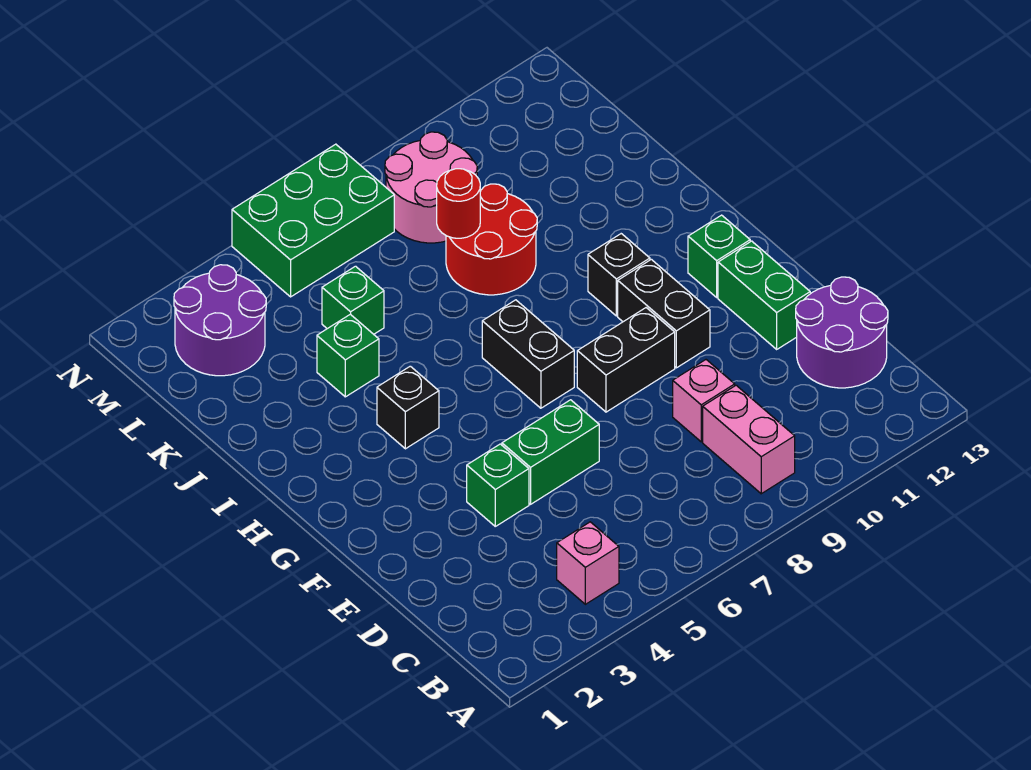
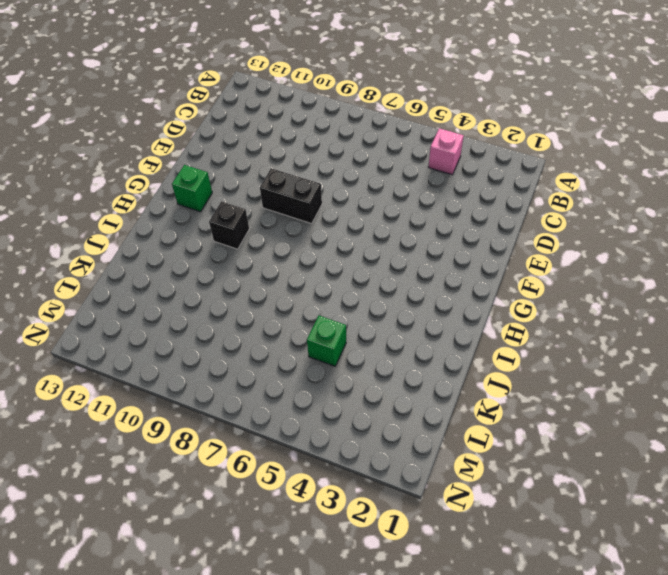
none -> pink brick B9:C9 level 1
none -> purple round brick C12:D13 level 1
none -> pink brick D9 level 1

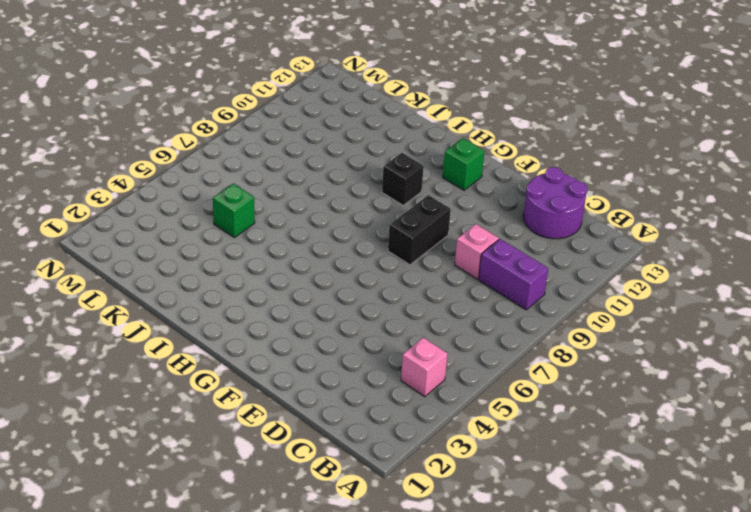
purple brick B9:C9 level 1 -> pink brick B9:C9 level 1
none -> green brick E4 level 1
none -> green brick E5:E6 level 1
none -> green brick E12:F12 level 1

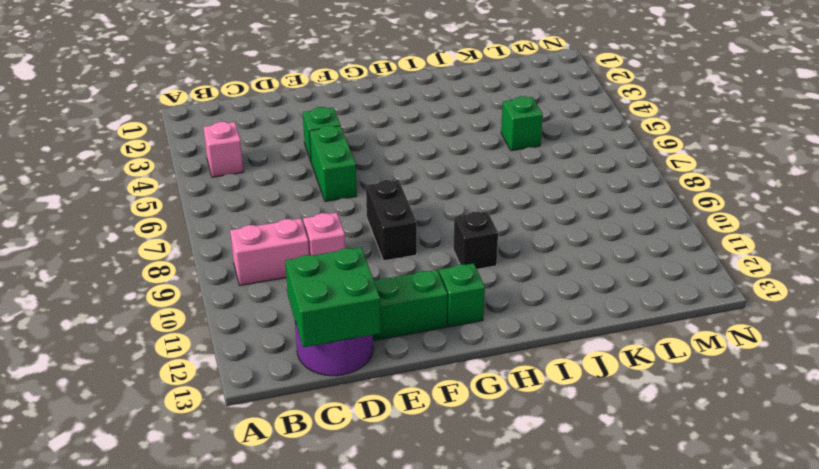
green brick C12:D13 level 2 -> none
none -> black brick F10:G10 level 1
none -> black brick G7:H7 level 1
none -> black brick H4 level 1

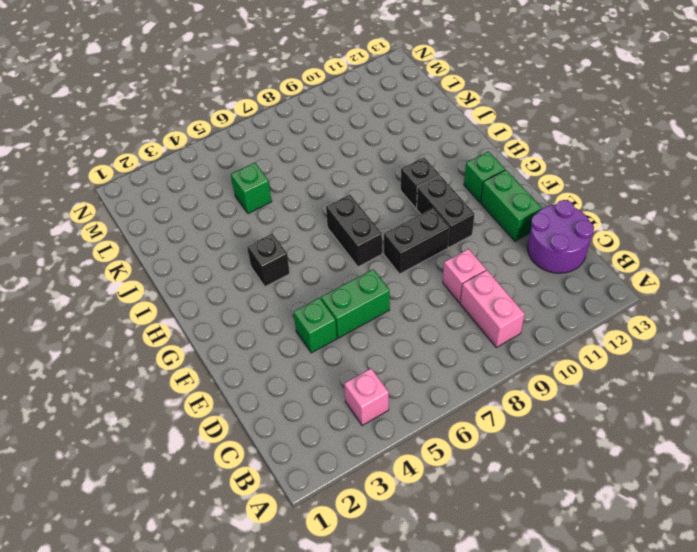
none -> green brick J4 level 1
none -> red round brick J8:K9 level 1
none -> purple round brick L2:M3 level 1

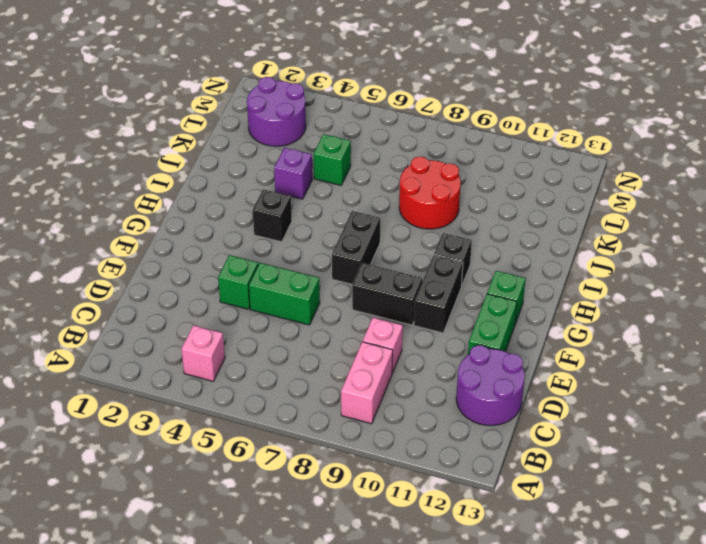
purple brick J4 level 1 -> green brick J4 level 1
none -> pink round brick L8:M9 level 1
none -> green brick M5:N7 level 1
none -> red round brick K8 level 2

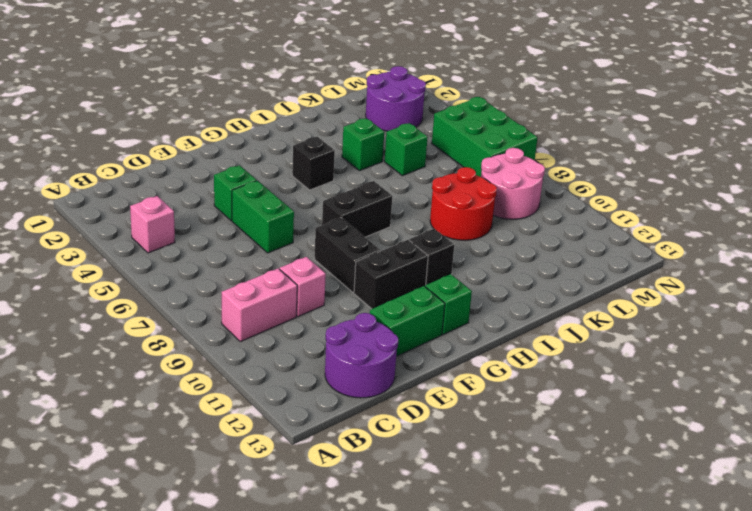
none -> red round brick K8 level 2

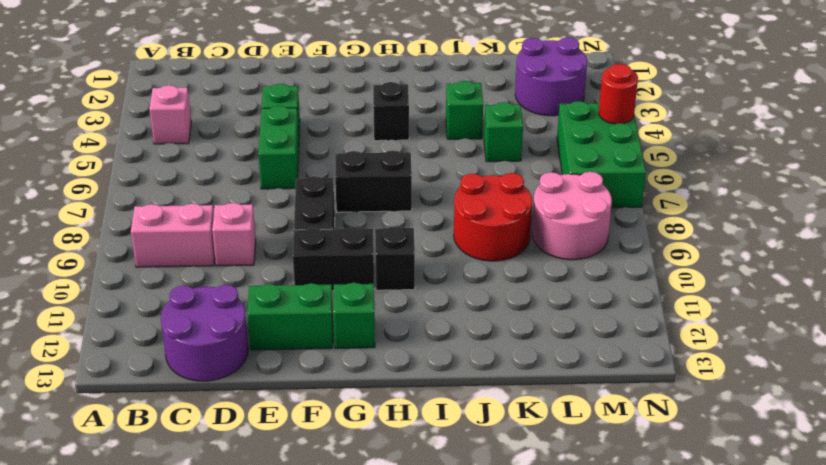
red round brick N5 level 2 -> red round brick K8 level 2

